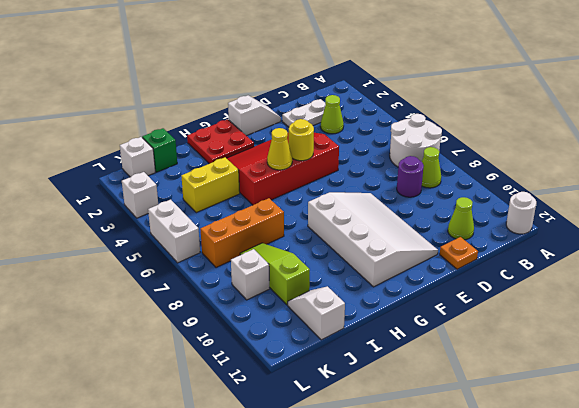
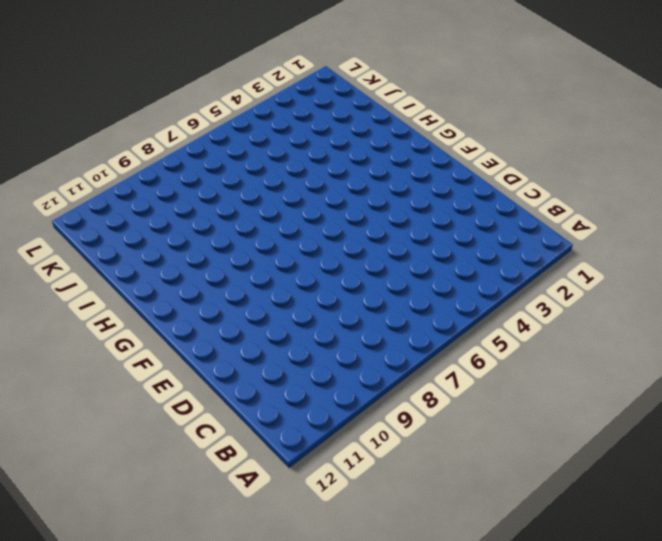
none -> white round brick A6:B7 level 1
none -> white round brick A12 level 1
none -> lime cone B8 level 1

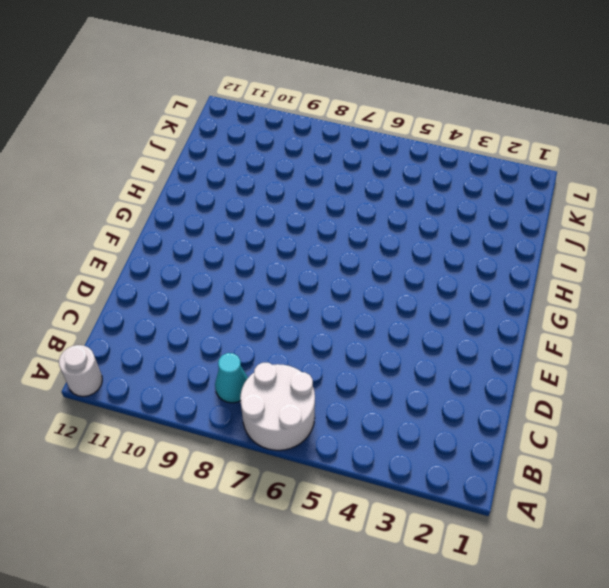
cyan cone B8 level 1 -> lime cone B8 level 1
none -> white plate C2:D2 level 1
none -> lime cone C3 level 1
none -> purple round brick C8 level 1

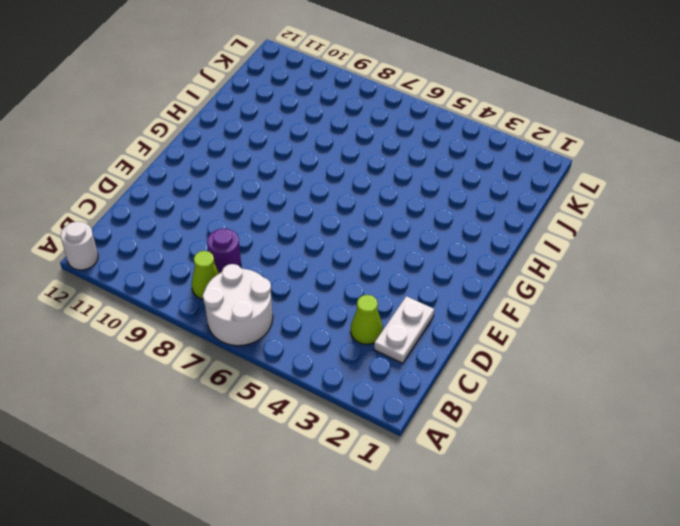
none -> lime cone C11 level 1
none -> orange plate D12 level 1
none -> white slope E1:F1 level 1 top F

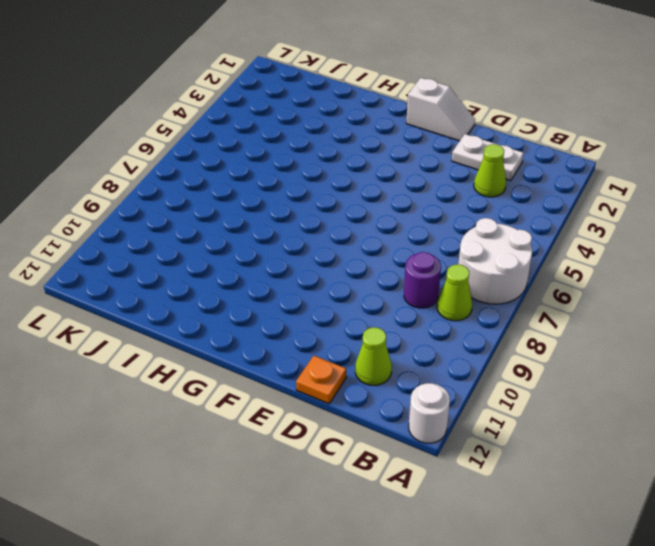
none -> red slope E3:H5 level 1 top 5
none -> white slope E8:G11 level 1 top G
none -> red plate G1:H2 level 1

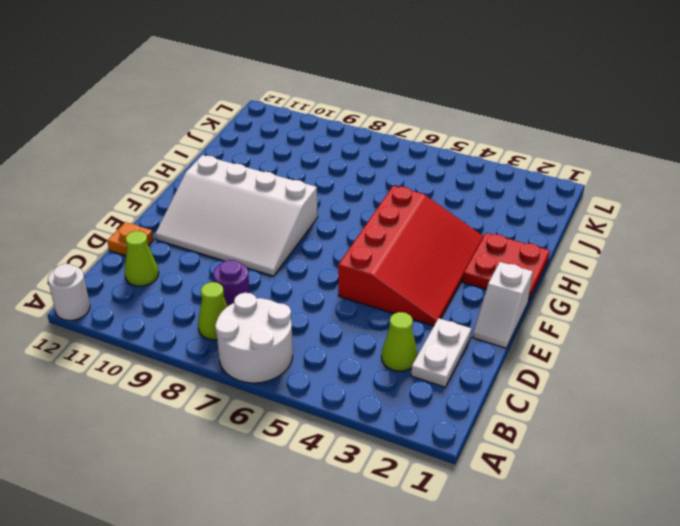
none -> yellow brick I4:J4 level 1
none -> orange brick I7:K7 level 1
none -> green brick J1 level 1

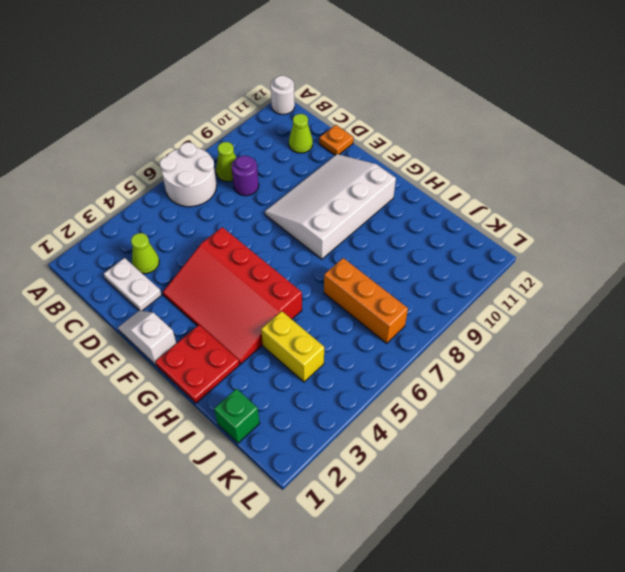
none -> lime slope J8:J10 level 1 top 10
none -> white slope J11:J12 level 1 top 12
none -> white brick K1 level 1

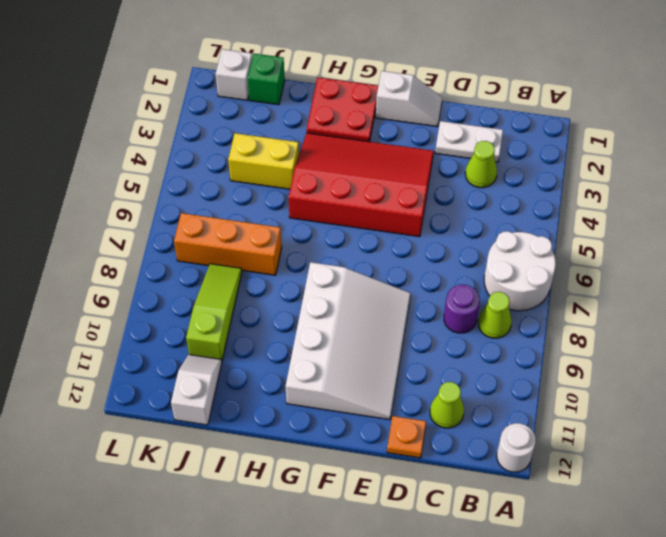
none -> white brick K9 level 1
none -> white brick L3 level 1
none -> white brick L5:L6 level 1

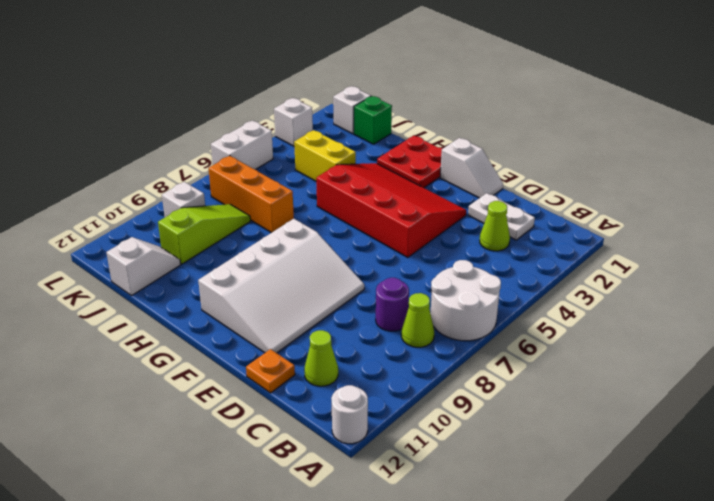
none -> yellow round brick F5 level 2
none -> yellow cone G5 level 2

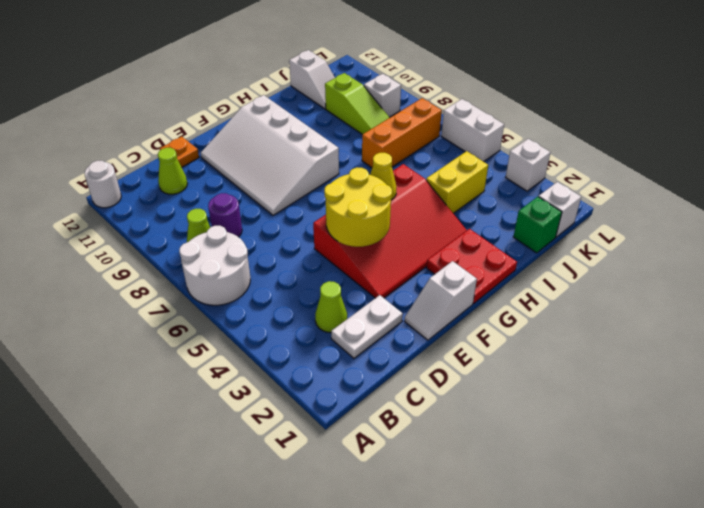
yellow round brick E4:F5 level 2 -> yellow round brick F5 level 2

